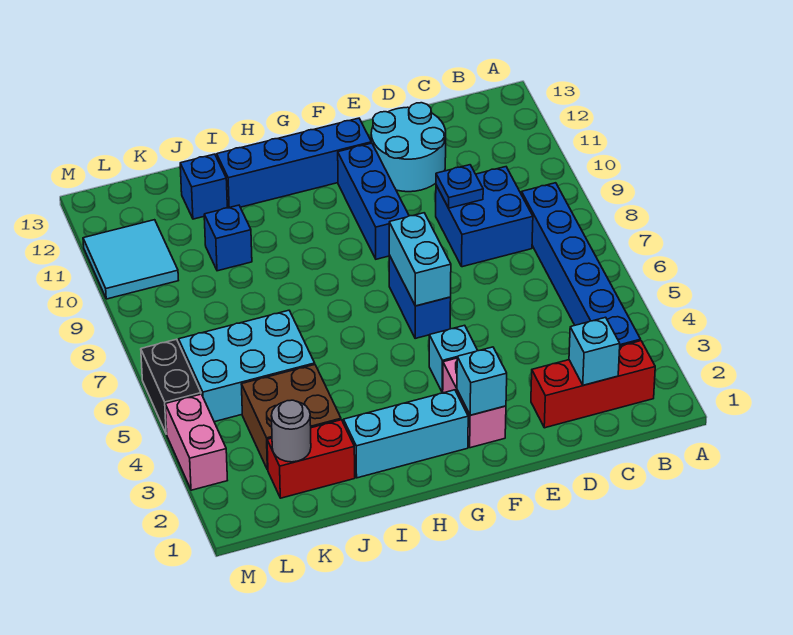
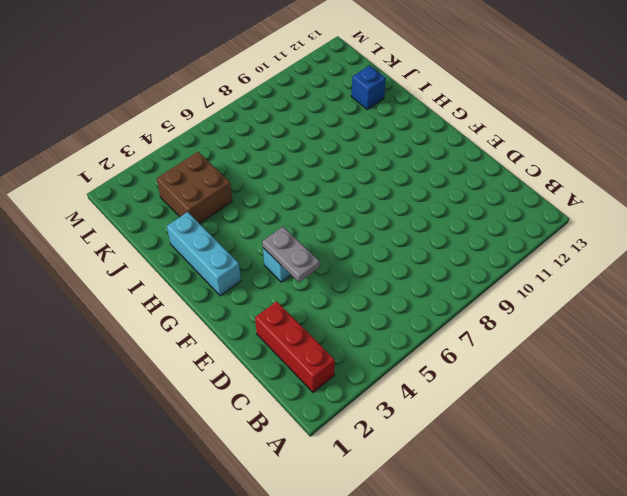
grey plate E4:F4 level 2 -> none
none -> blue brick B3:B8 level 1
none -> blue brick C8:D9 level 1
none -> cyan round brick D11:E12 level 1

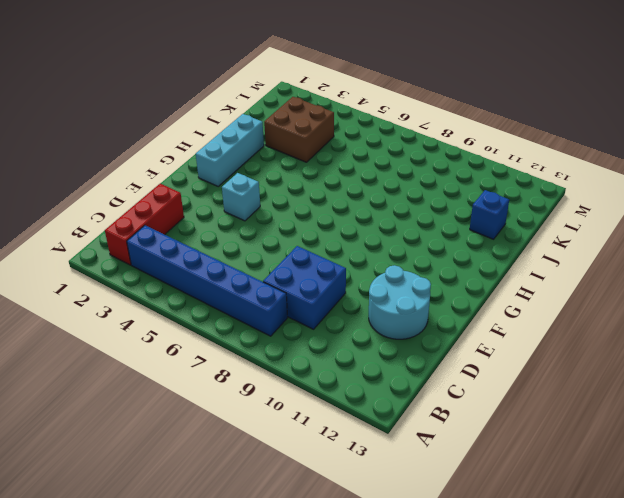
none -> pink brick F2:F3 level 1
none -> blue brick F6:F7 level 1
none -> blue brick F9:F11 level 1

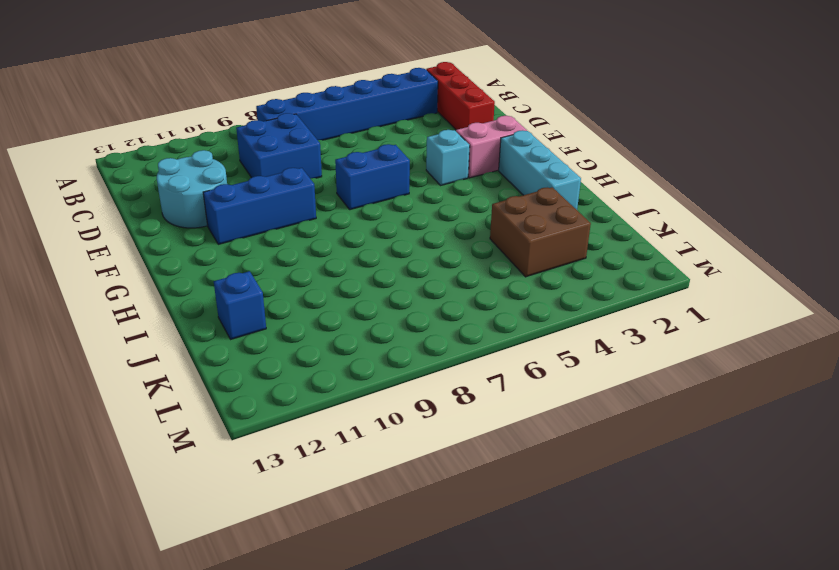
none -> blue brick F12:I12 level 1
none -> red brick J2:K2 level 1
none -> cyan brick J5:L6 level 1

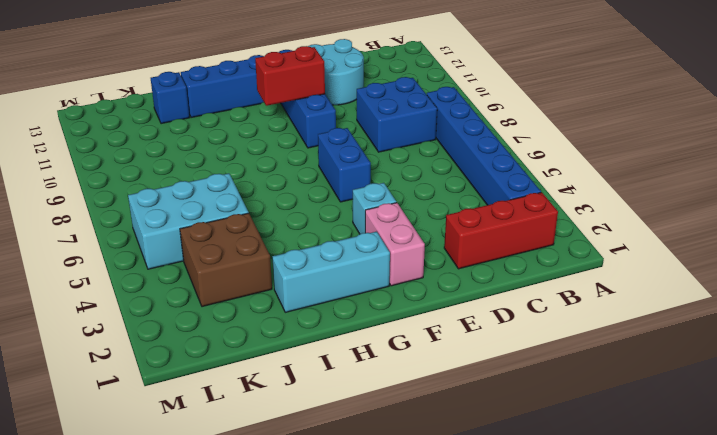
red brick F10:G10 level 2 -> red brick J2:K2 level 1
none -> blue brick J10 level 1
none -> cyan tile L10:M11 level 1
none -> pink brick M3:M4 level 1

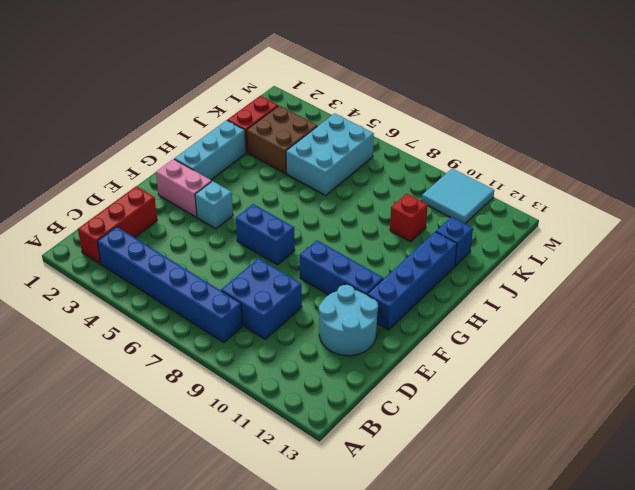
red brick J10 level 1 -> blue brick J10 level 1
none -> pink brick M3:M4 level 1
none -> black brick M5:M6 level 1
none -> cyan brick C2 level 2

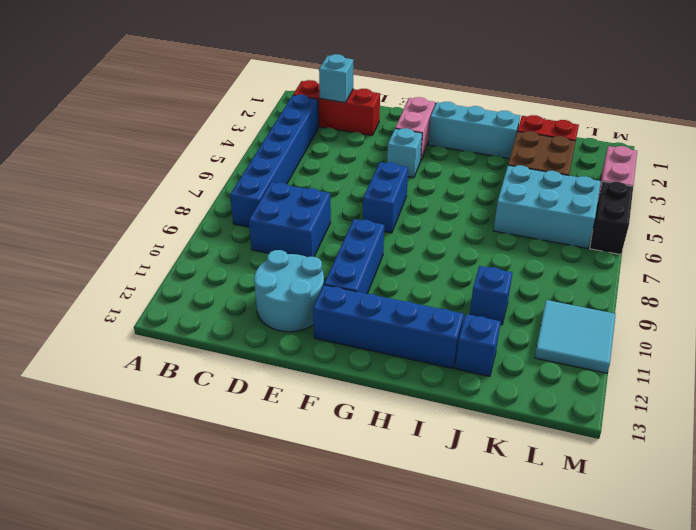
none -> blue plate D9 level 2
none -> cyan brick F2 level 2
none -> cyan brick F6:F7 level 2

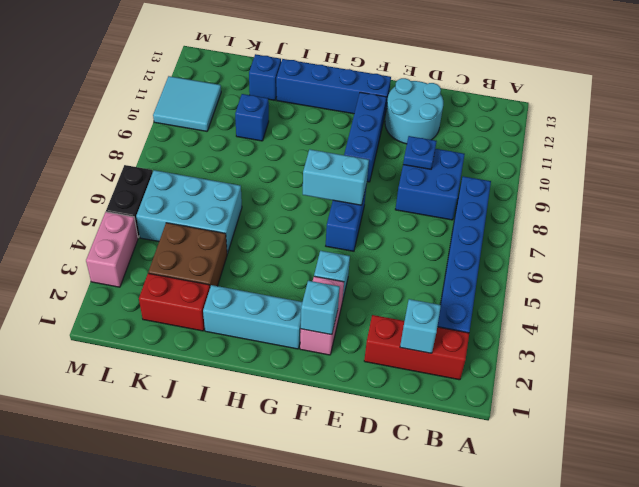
cyan brick F7:G7 level 2 -> cyan brick F6:F7 level 2
none -> grey round brick K2 level 2

